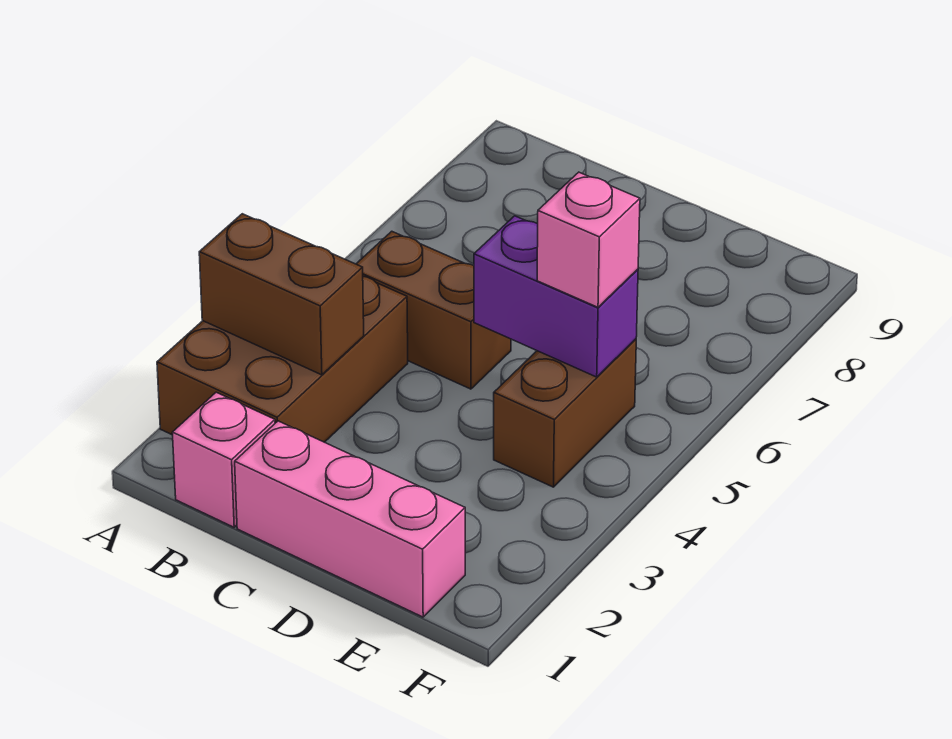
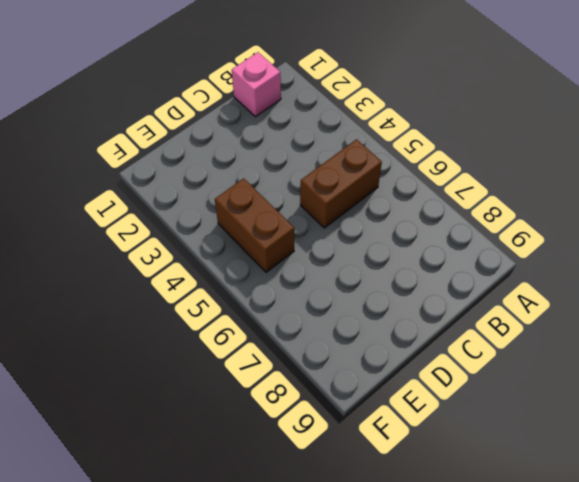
none -> brown brick A2:B4 level 1
none -> pink brick C1:E1 level 1

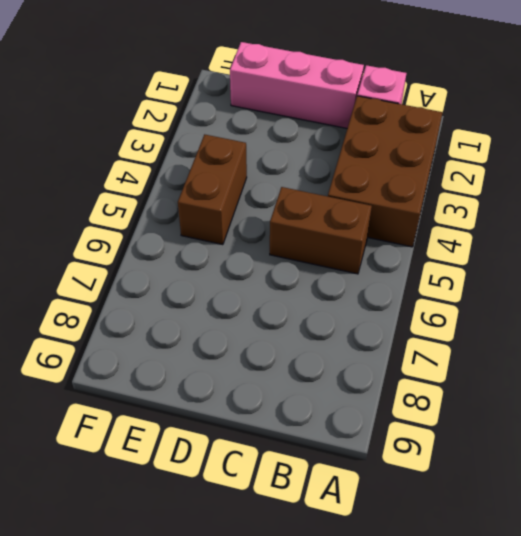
none -> brown brick A3:B3 level 2
none -> purple brick D5:E5 level 2

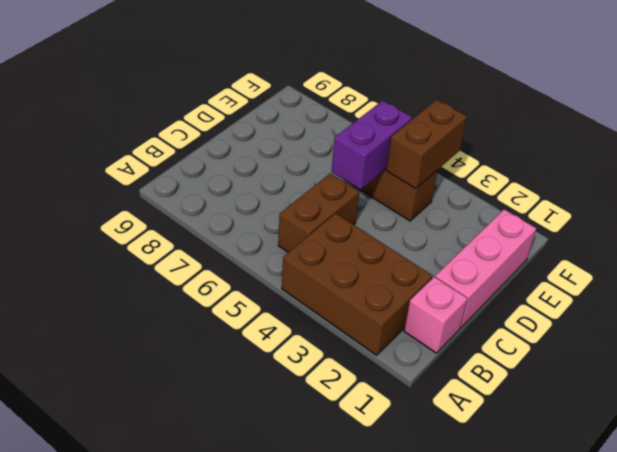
brown brick E4:F4 level 2 -> brown brick A3:B3 level 2
none -> pink brick E5 level 3

